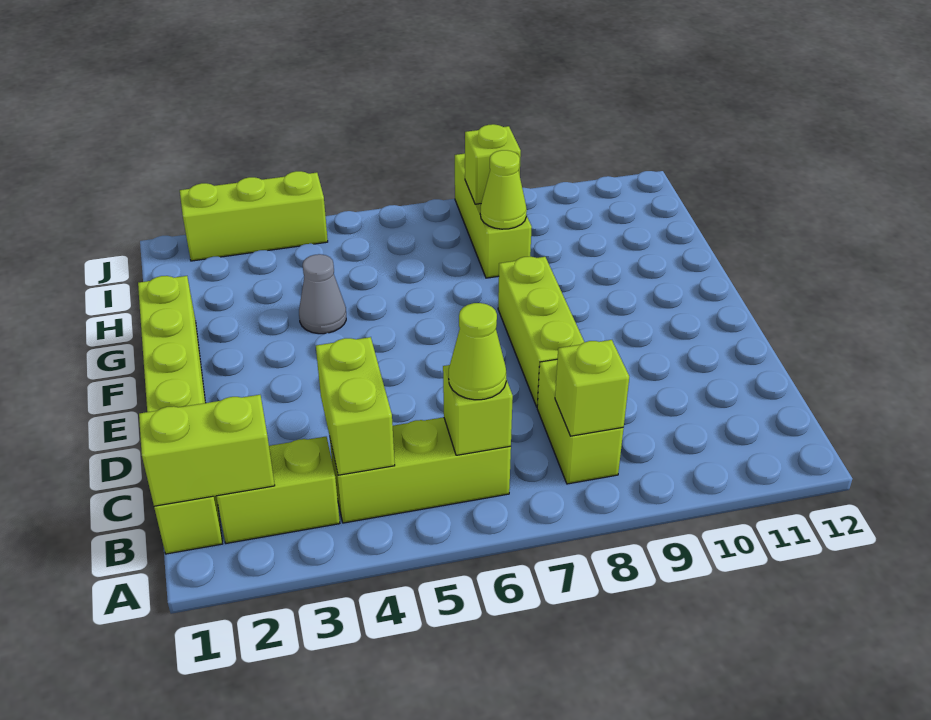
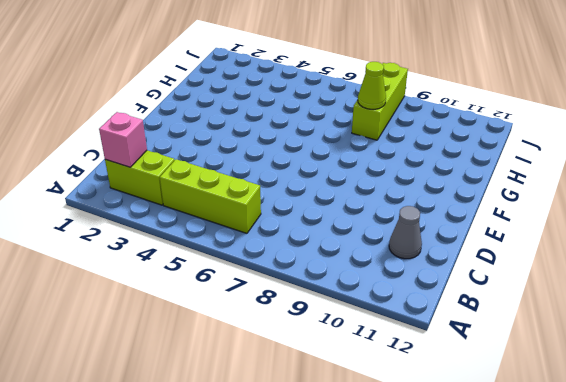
pink brick B2 level 2 -> lime brick B1:B2 level 2
grey cone C11 level 1 -> grey cone G4 level 1
none -> lime brick B1:G1 level 1
none -> lime brick B8:C8 level 1
none -> lime brick D8:F8 level 1

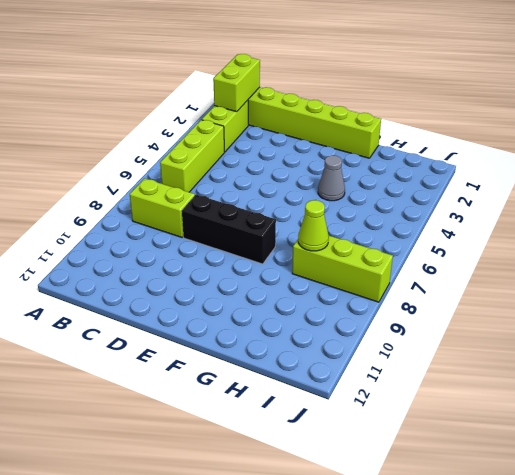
black brick D8:F8 level 1 -> lime brick D8:F8 level 1
none -> lime brick J2:J4 level 1
none -> lime brick B4:C4 level 2
none -> lime brick B6 level 2

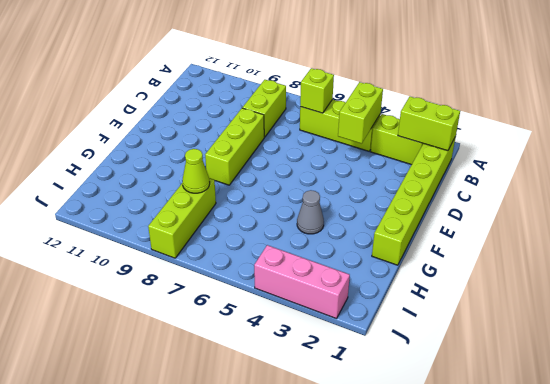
pink brick J2:J4 level 1 -> lime brick J2:J4 level 1
none -> lime brick B8 level 2
none -> lime brick I8 level 2
none -> lime cone B6 level 3

